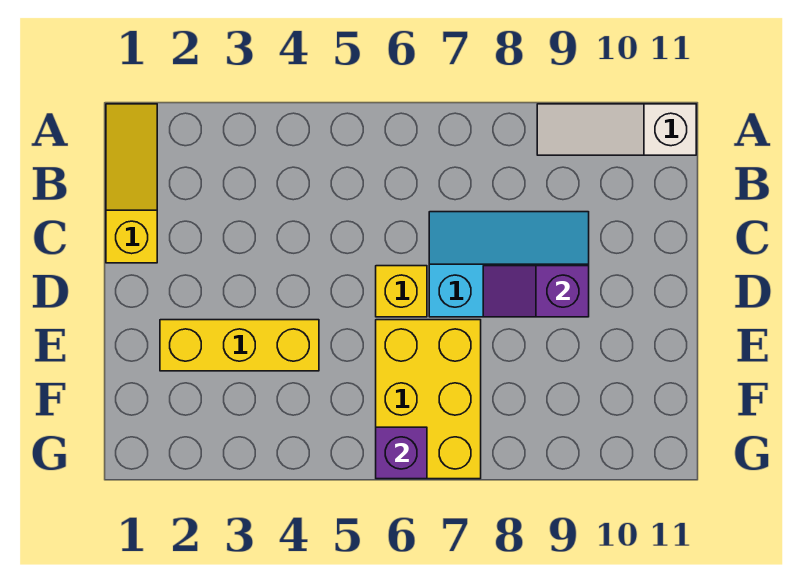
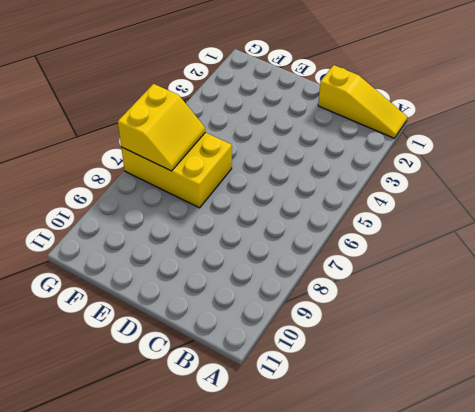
yellow slope F6:G7 level 2 top G -> purple brick G6 level 2
none -> white slope A9:A11 level 1 top 11
none -> cyan slope C7:D9 level 1 top D

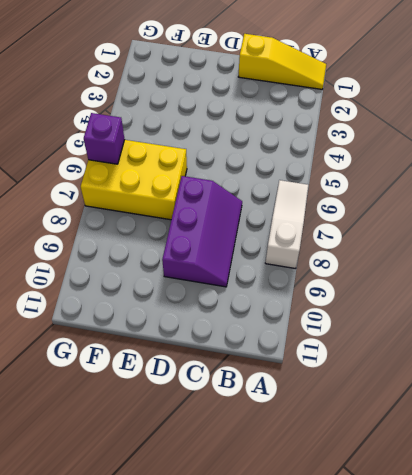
white slope A6:A8 level 1 top 8 -> white slope A9:A11 level 1 top 11
purple slope C7:D9 level 1 top D -> cyan slope C7:D9 level 1 top D
none -> yellow brick D6 level 1
none -> yellow brick E2:E4 level 1

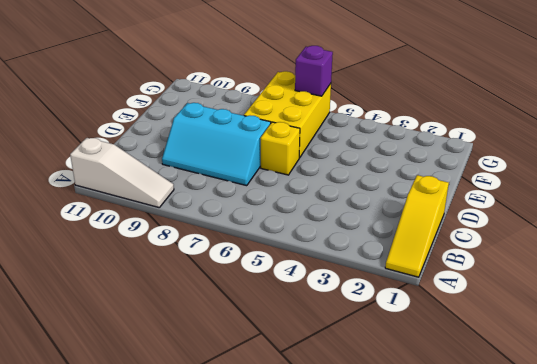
none -> yellow brick E2:E4 level 1
none -> purple slope D8:D9 level 2 top 9

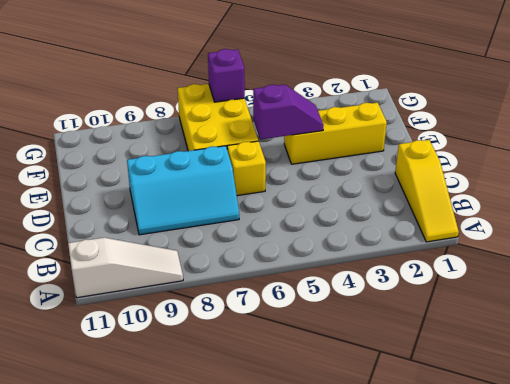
purple slope E4:E5 level 2 top 5 -> purple slope D8:D9 level 2 top 9

